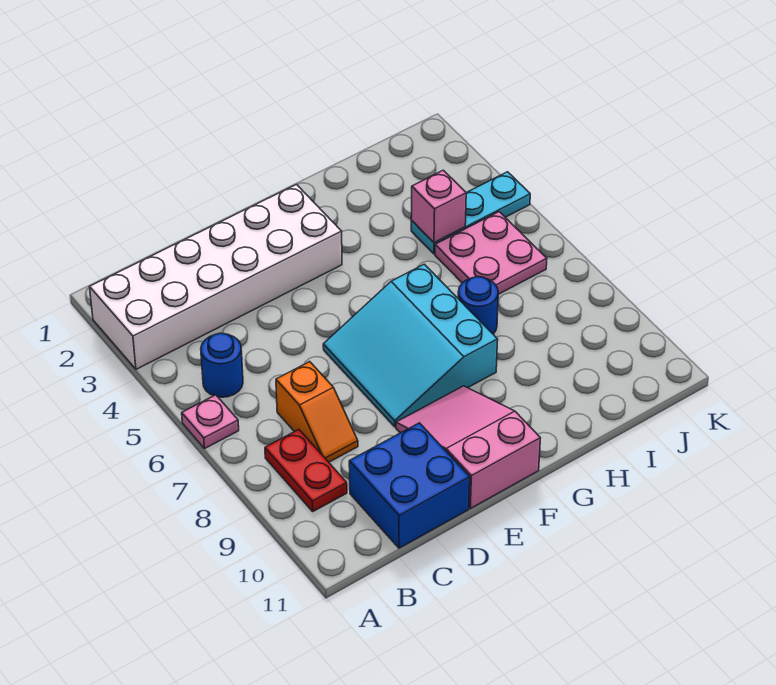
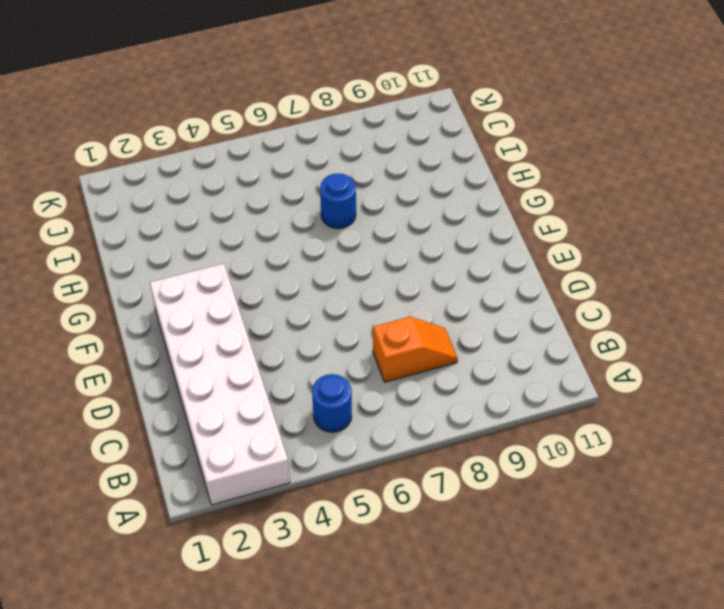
none -> pink plate A6 level 1
none -> red plate B8:B9 level 1
none -> blue brick C10:D11 level 1

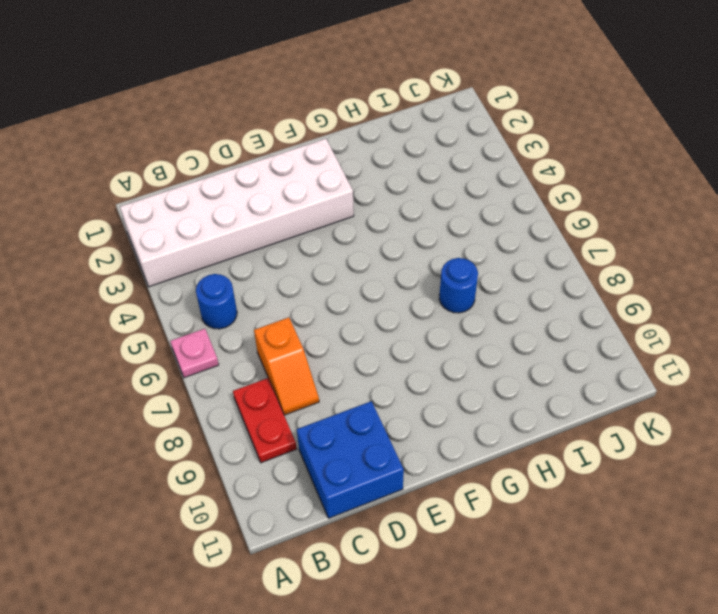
none -> cyan slope E6:G8 level 1 top G
none -> pink slope E9:F11 level 1 top 11
none -> cyan plate I4:K4 level 1

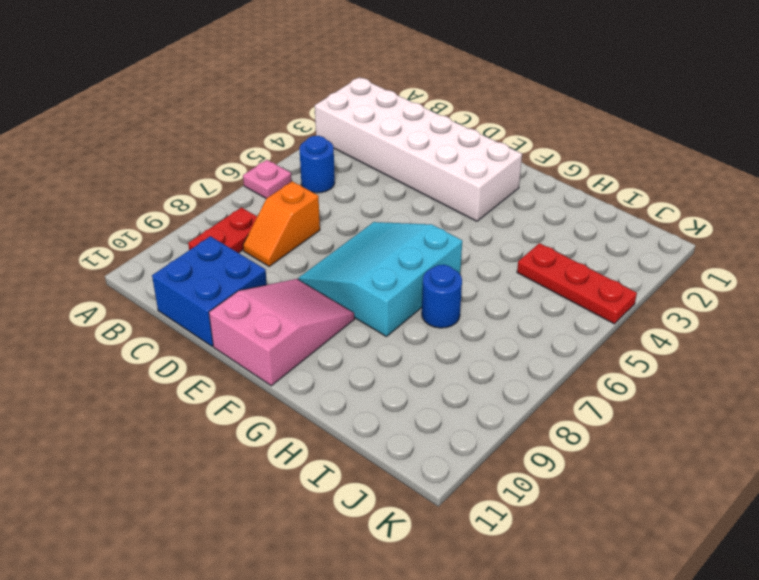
red plate I4:K4 level 1 -> cyan plate I4:K4 level 1
none -> pink plate I5:J6 level 1
none -> pink brick I4 level 2

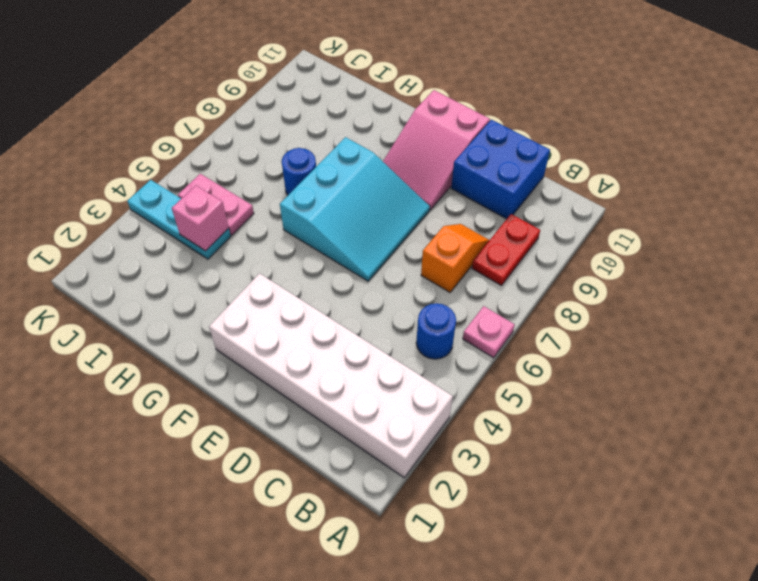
pink plate I5:J5 level 1 -> pink plate I5:J6 level 1

